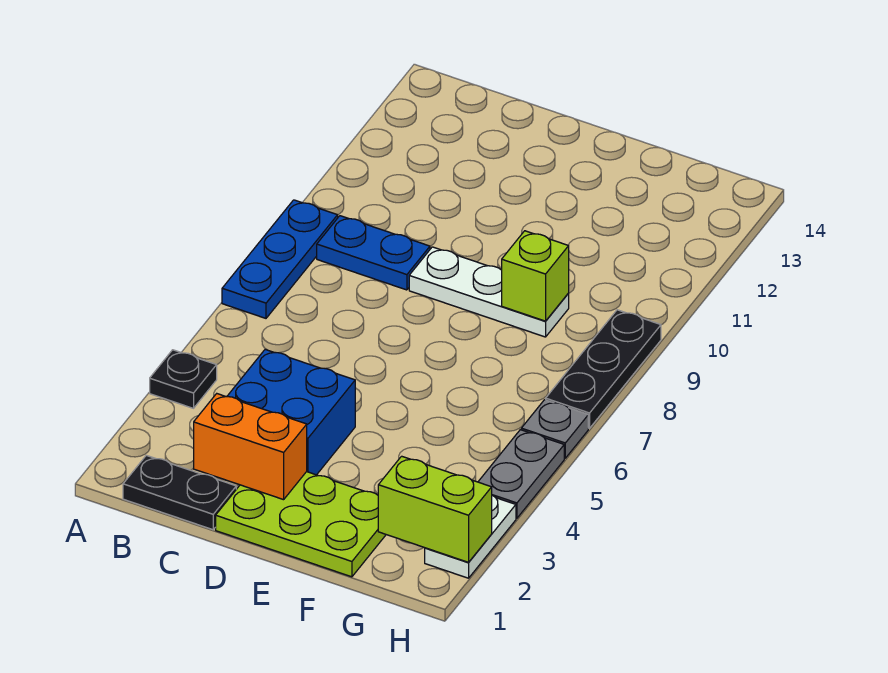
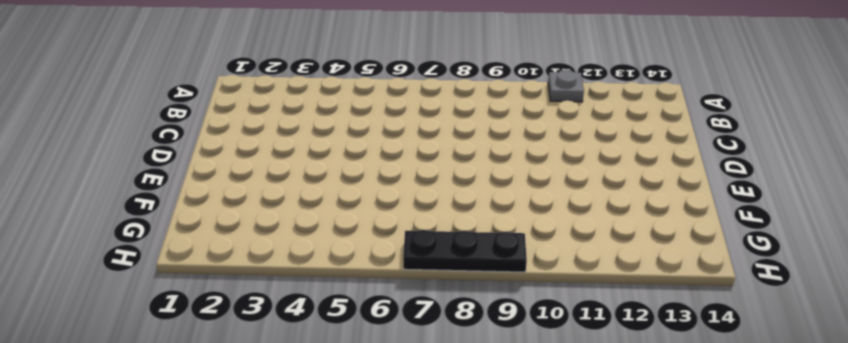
grey plate A11 level 1 -> grey plate H6 level 1
none -> black plate A4 level 1
none -> blue plate A7:A9 level 1
none -> black plate B1:C1 level 1

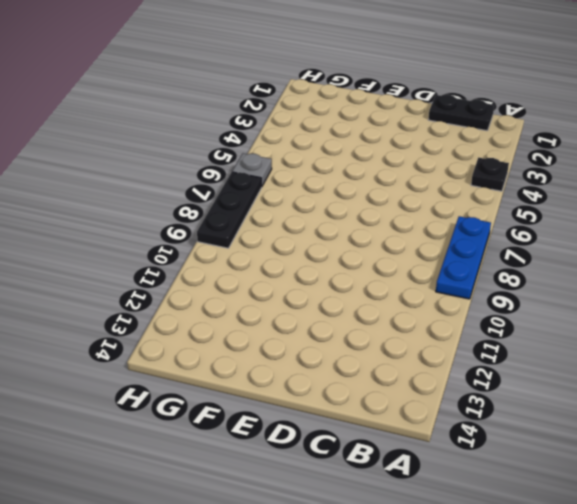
none -> blue plate B9:C9 level 1
none -> blue brick C3:D4 level 1
none -> lime plate D1:F2 level 1

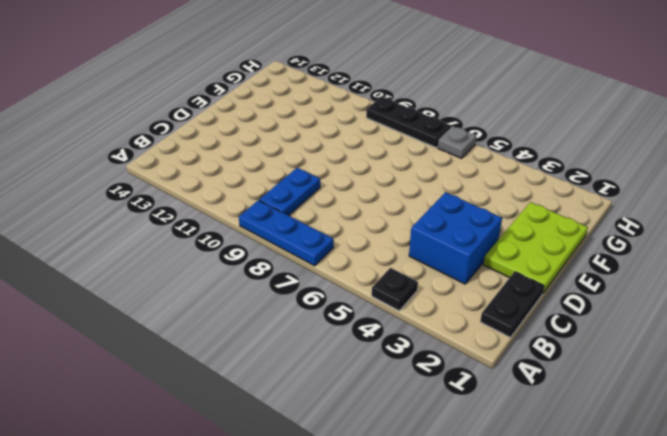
none -> white plate D9:F9 level 1
none -> white plate H2:H3 level 1
none -> grey plate H4:H5 level 1

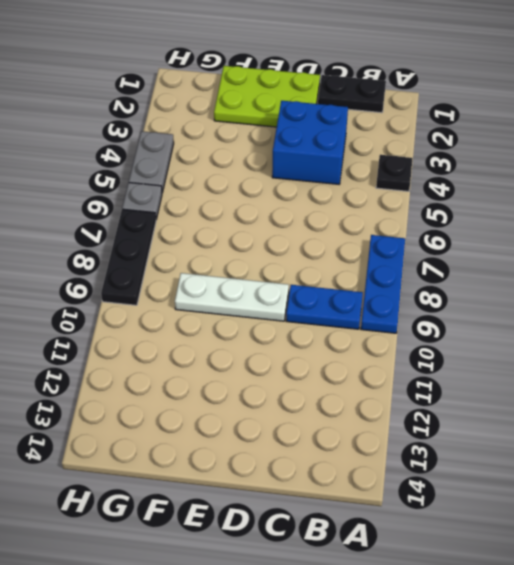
none -> white plate H2:H3 level 1
none -> orange brick C2:D2 level 2
none -> lime brick F9 level 2

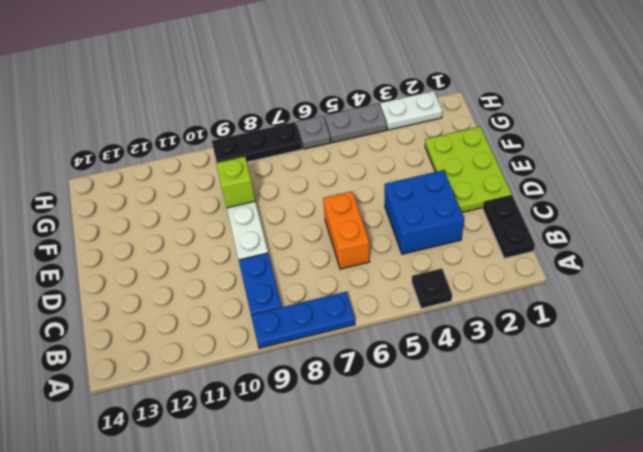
orange brick C6:D6 level 1 -> orange brick C2:D2 level 2
none -> lime brick G2:H2 level 2

